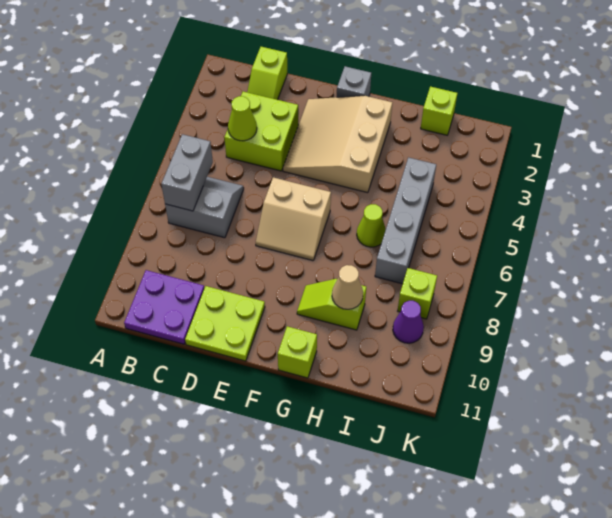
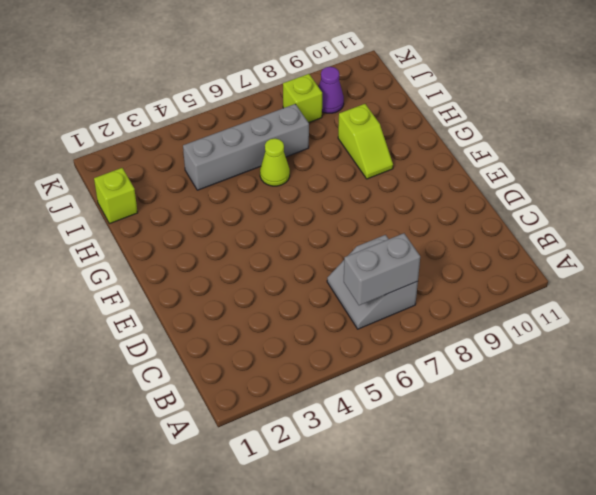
none -> purple plate B10:C11 level 1
none -> lime slope C1:C2 level 1 top 1
none -> lime brick C3:D4 level 1

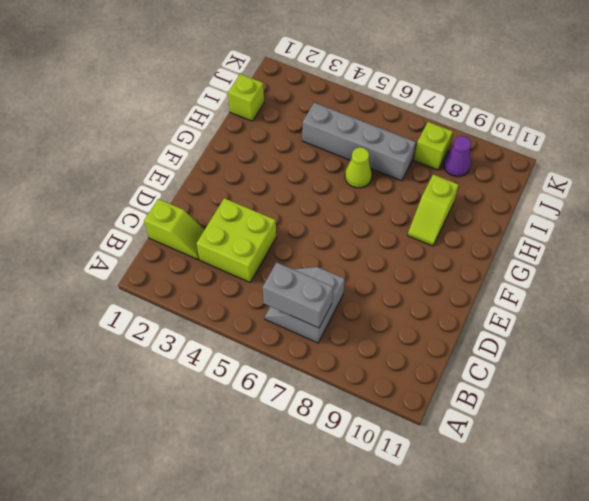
none -> purple plate B10:C11 level 1
none -> lime plate D10:E11 level 1
none -> tan slope E2:G4 level 1 top G

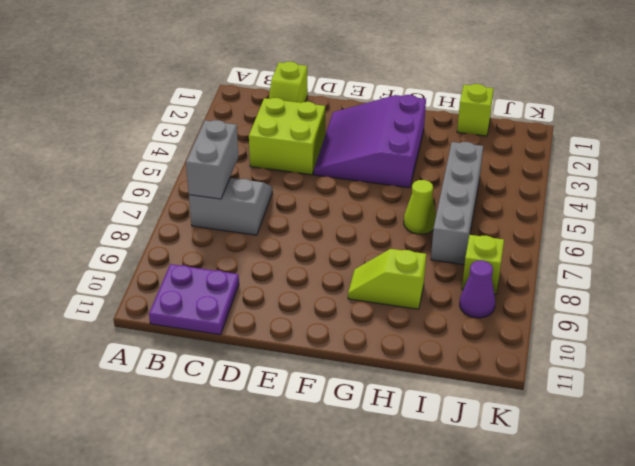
purple slope E2:G4 level 1 top G -> tan slope E2:G4 level 1 top G
none -> lime plate D10:E11 level 1
none -> tan slope E6:F7 level 1 top 6
none -> grey brick F1 level 1

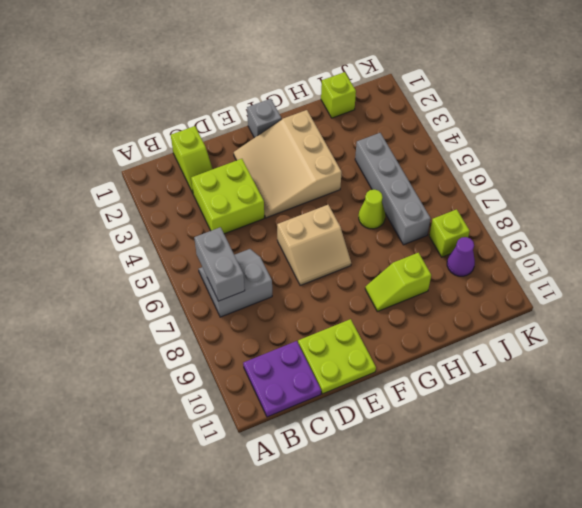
none -> lime brick G11 level 1
none -> lime cone C4 level 2
none -> tan cone H9 level 2

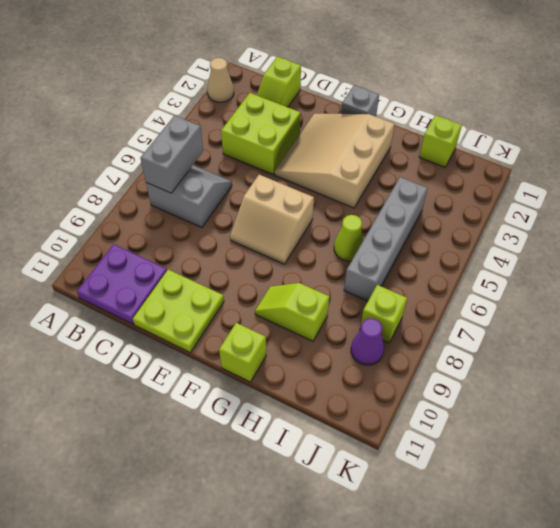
tan cone A2 level 1 -> tan cone H9 level 2
none -> lime cone C4 level 2

